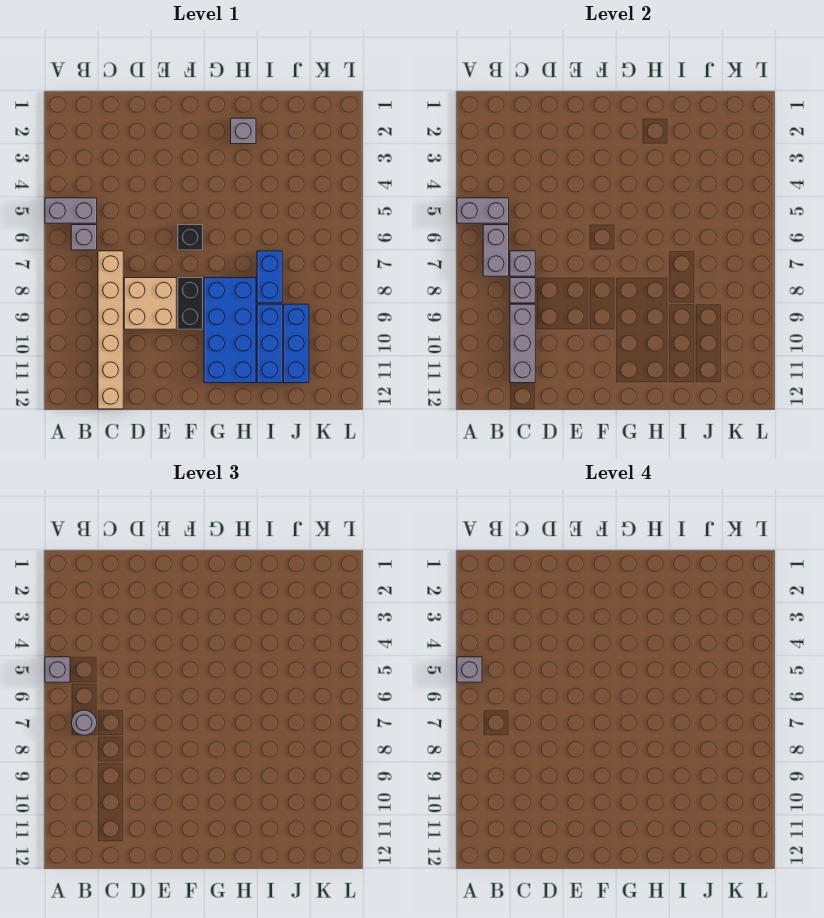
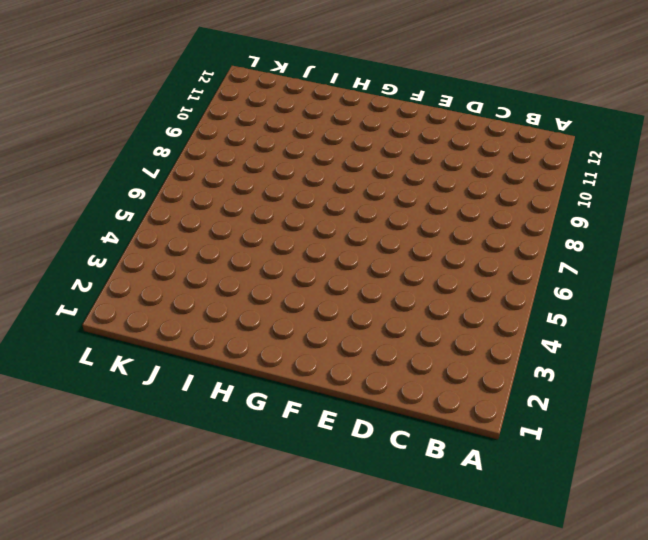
none -> grey brick A5:B5 level 1
none -> grey brick B6 level 1
none -> tan brick C7:C12 level 1

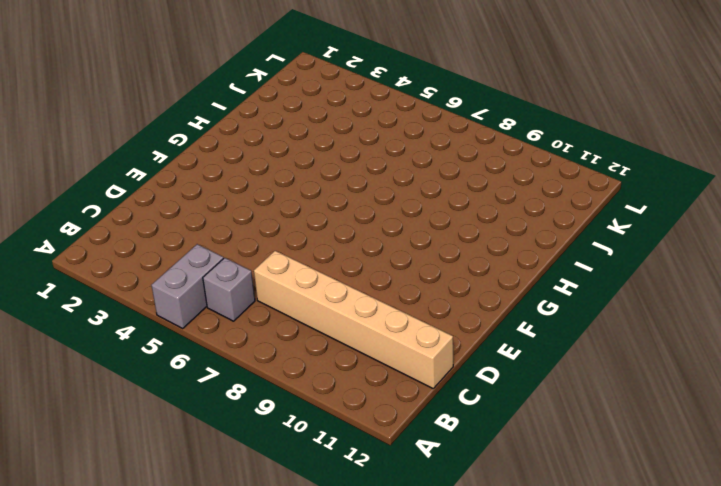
none -> tan brick D8:E9 level 1
none -> black brick F6 level 1
none -> black brick F8:F9 level 1

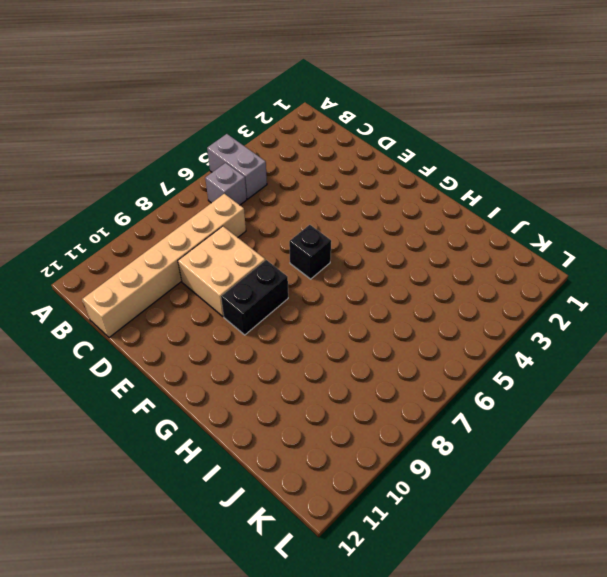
none -> blue brick G8:H11 level 1
none -> grey brick H2 level 1
none -> blue brick I7:I8 level 1

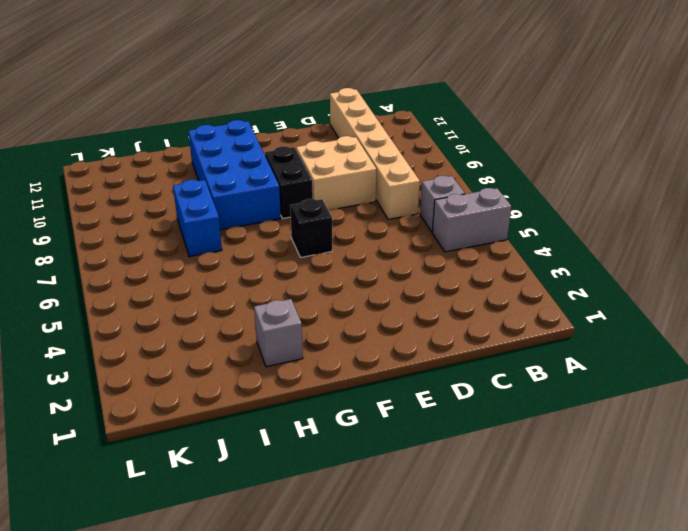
none -> blue brick I9:I11 level 1
none -> blue brick J9:J11 level 1
none -> grey brick A5:B5 level 2

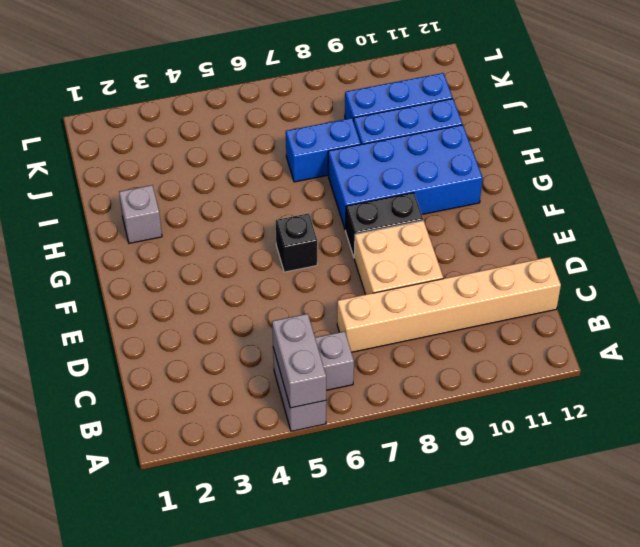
none -> grey brick B6:B7 level 2
none -> grey brick C7 level 2
none -> grey brick C8 level 2

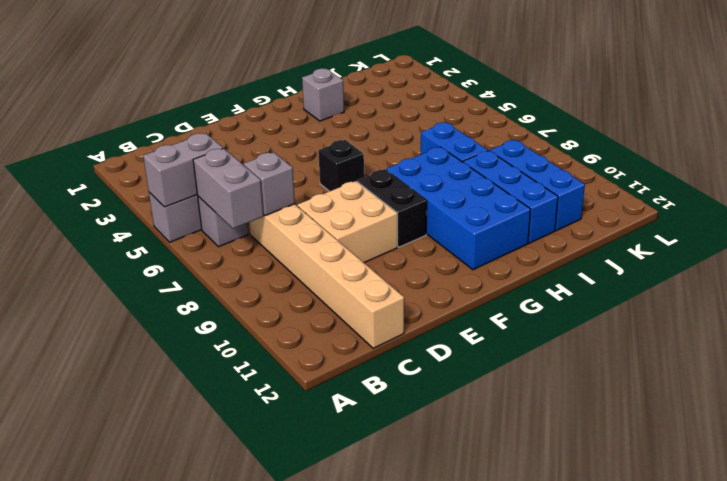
none -> grey brick C8 level 2
none -> grey brick C9:C11 level 2
none -> grey brick A5 level 3

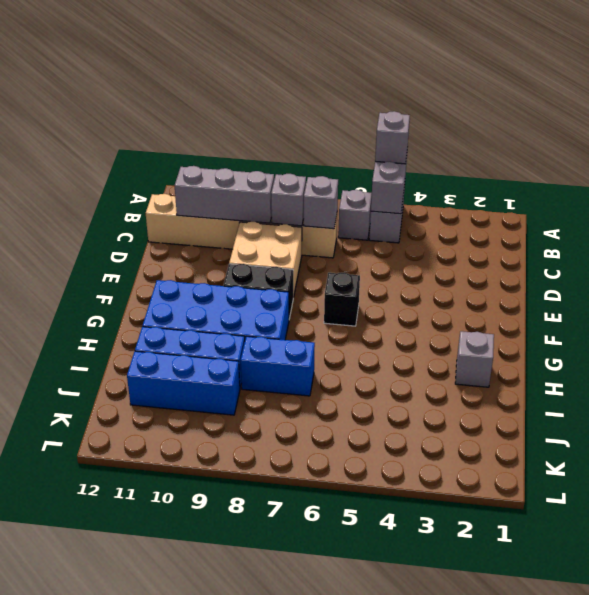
none -> grey brick B6:B7 level 2
none -> grey round brick B7 level 3
none -> grey brick A5 level 4

